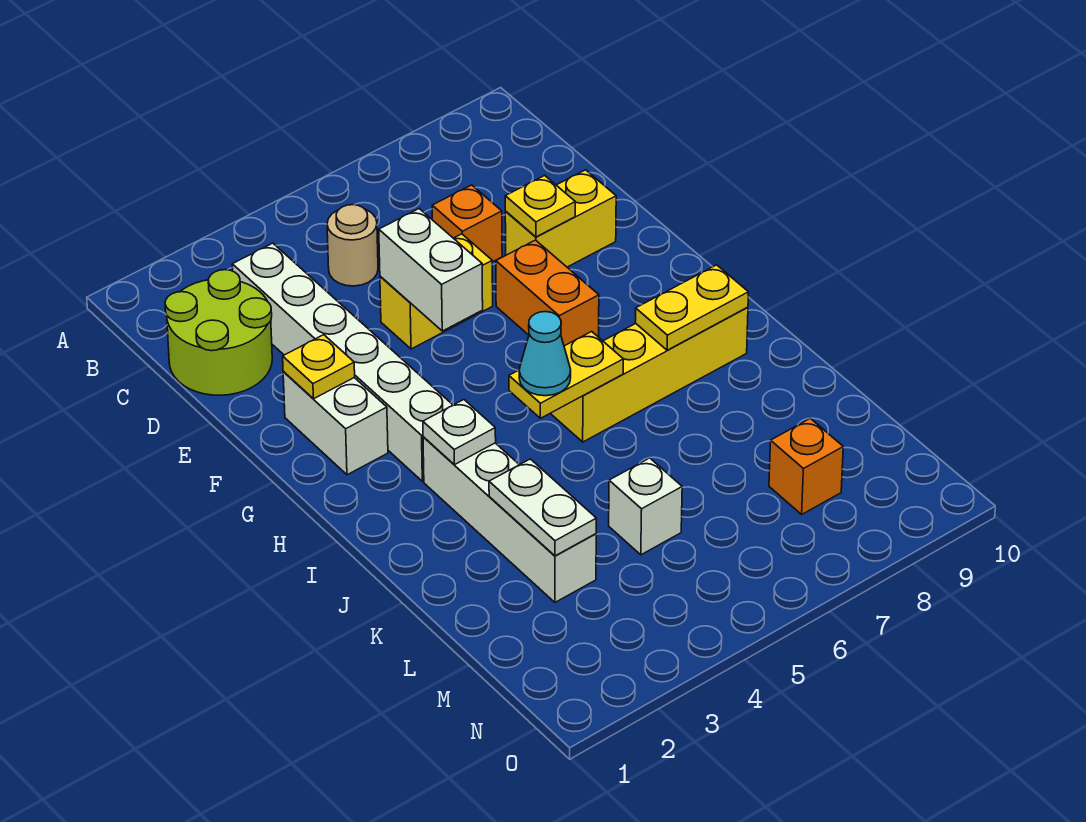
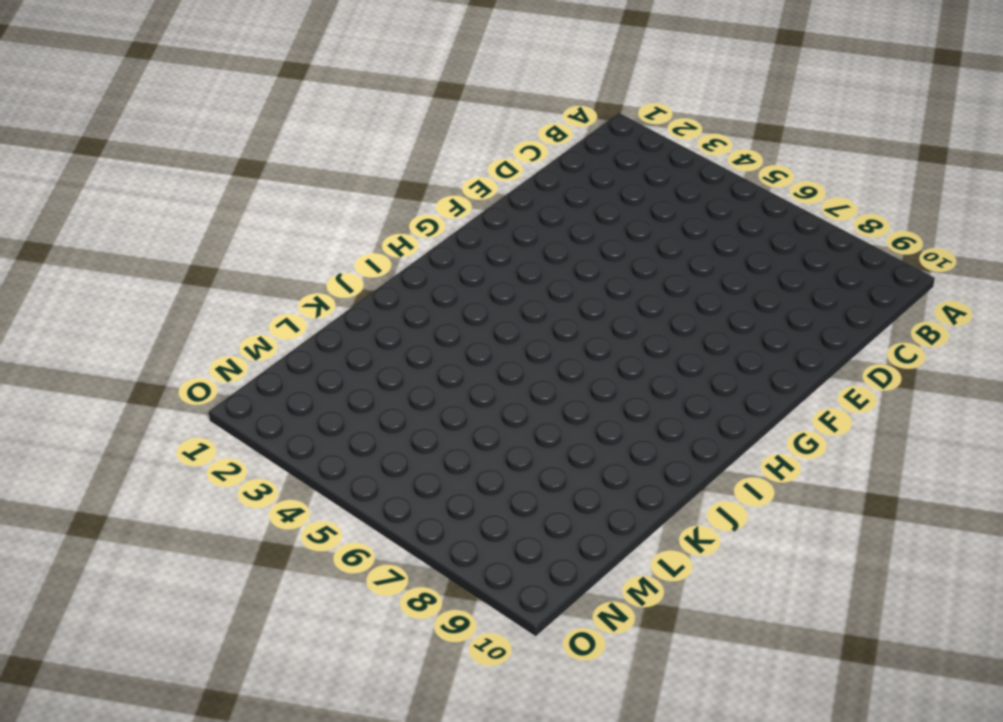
none -> lime round brick C1:D2 level 1
none -> white brick C3:H3 level 1
none -> tan round brick C5 level 1

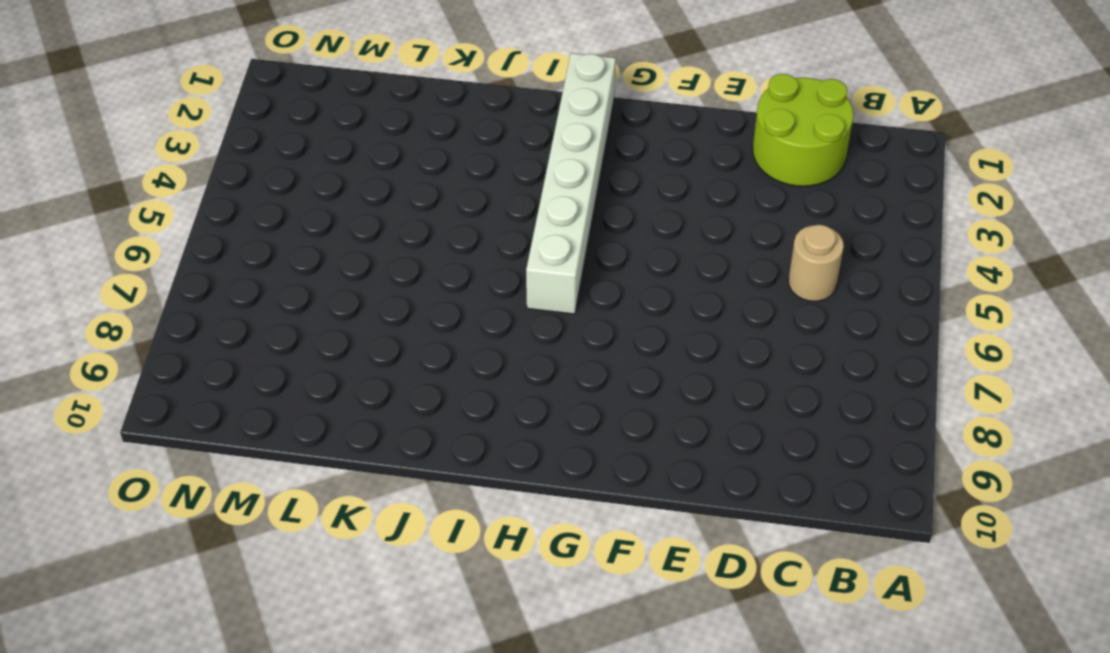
white brick H1:H6 level 1 -> white brick C3:H3 level 1
none -> orange brick D7 level 1
none -> yellow brick E5:E6 level 1
none -> yellow brick E8:E9 level 1

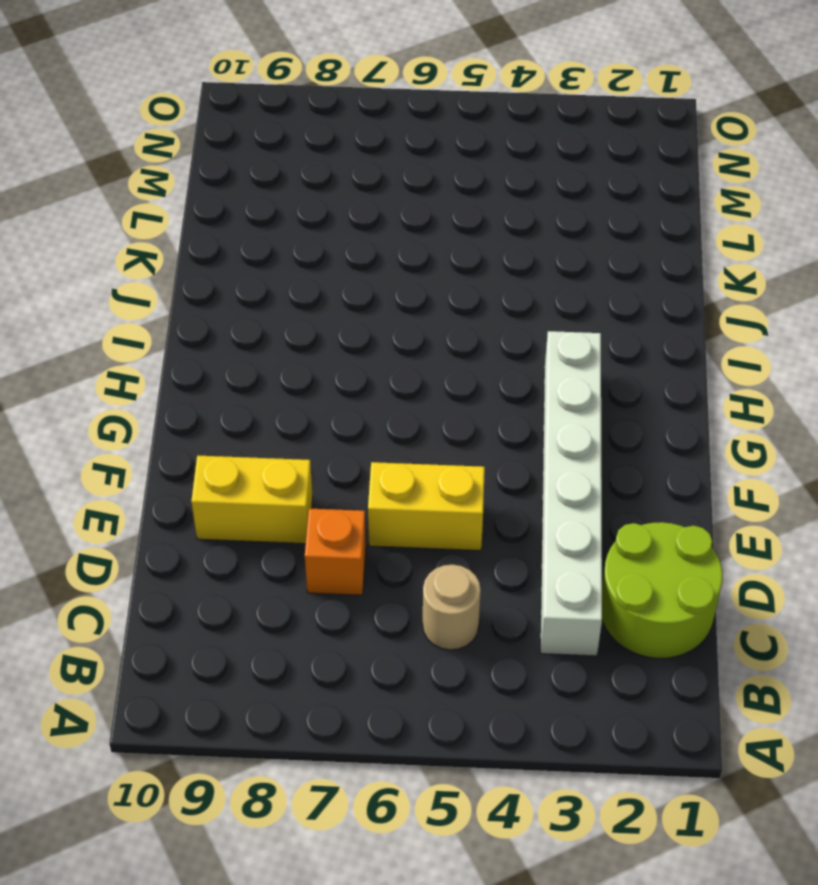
none -> white brick F2:G2 level 1
none -> orange brick F7:G7 level 1
none -> white brick I3:L3 level 1

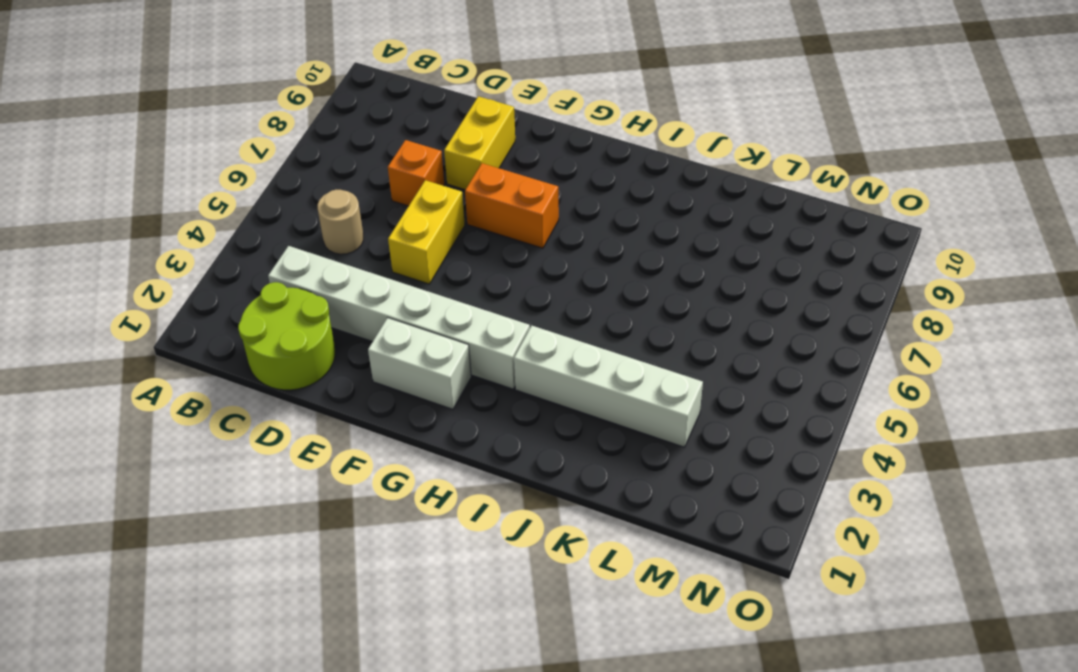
none -> yellow brick I6:I9 level 1
none -> white brick L5 level 1
none -> orange brick M8 level 1

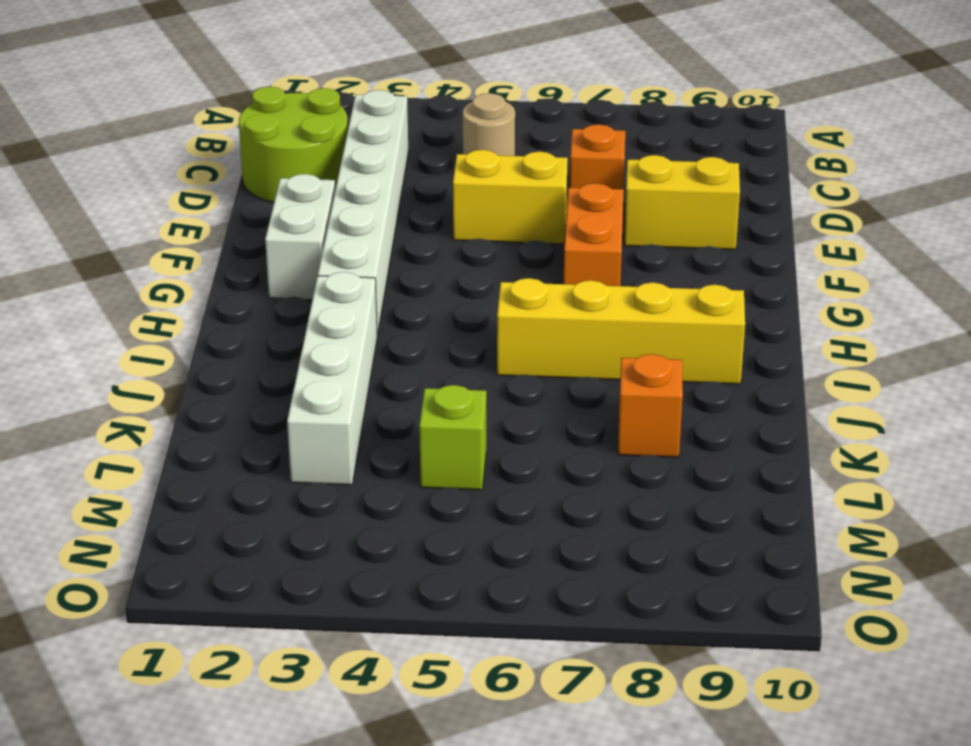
orange brick K8 level 1 -> orange brick M8 level 1
lime brick L5 level 1 -> white brick L5 level 1
none -> white brick E5:F5 level 2
none -> yellow plate E8 level 2
none -> yellow plate F2 level 2

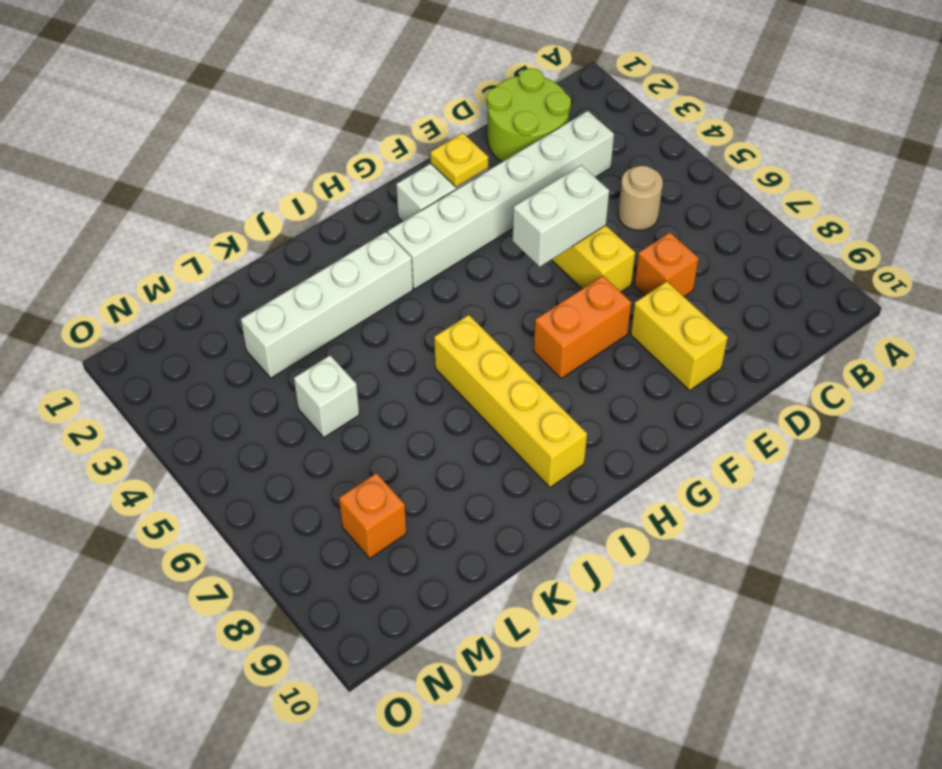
none -> yellow plate E8 level 2
none -> white plate I3 level 2
none -> yellow plate I5:I6 level 2

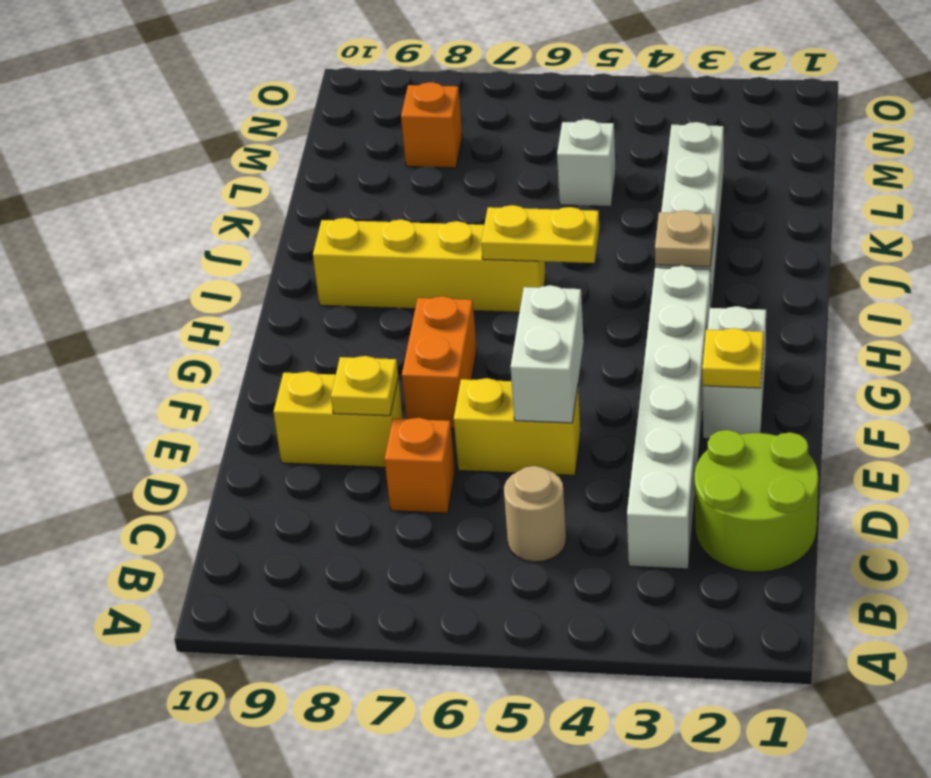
tan plate I3 level 2 -> white plate I3 level 2
none -> yellow plate I8:I9 level 2
none -> white plate K3:L3 level 2
none -> cyan cone I5 level 3

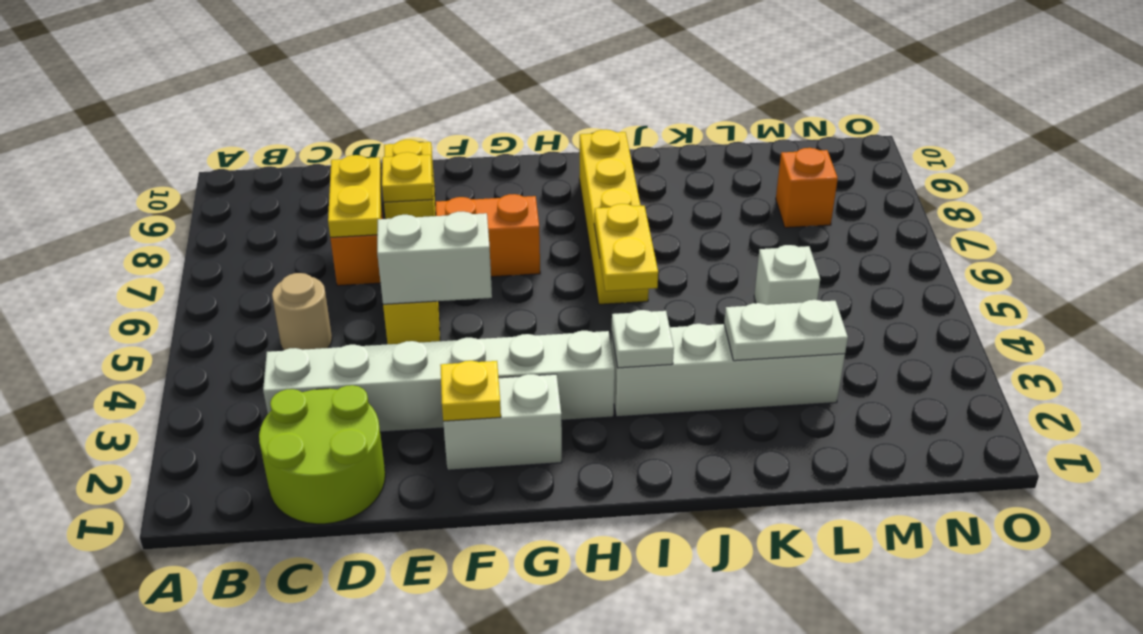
yellow plate D7:D8 level 2 -> yellow plate I8:I9 level 2
none -> cyan cone I5 level 3

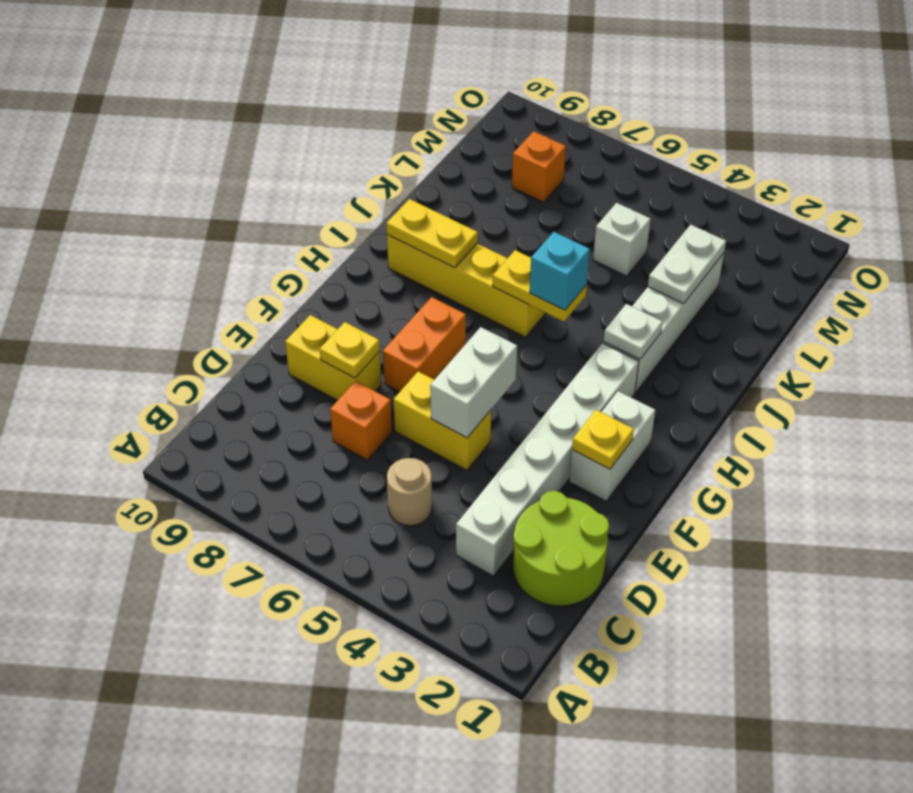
cyan brick I5 level 3 -> cyan cone I5 level 3

